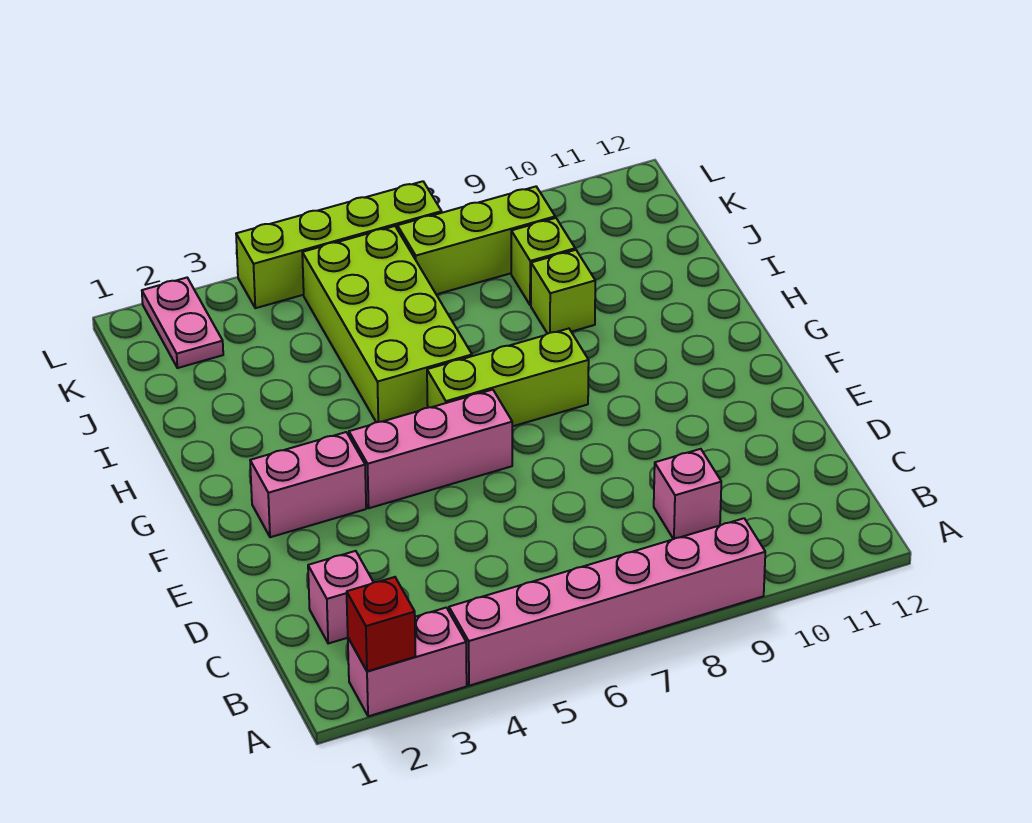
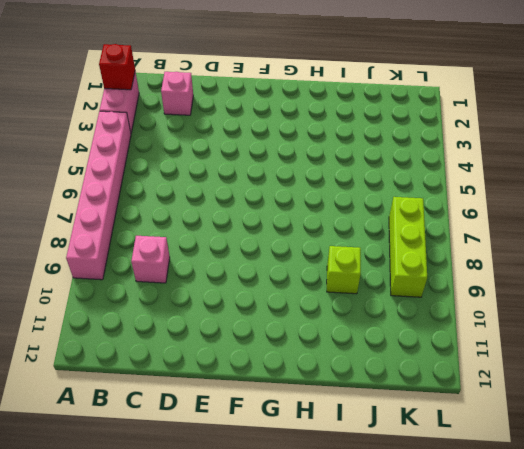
none -> pink brick F2:F3 level 1
none -> pink brick F4:F6 level 1
none -> lime brick G6:G8 level 1

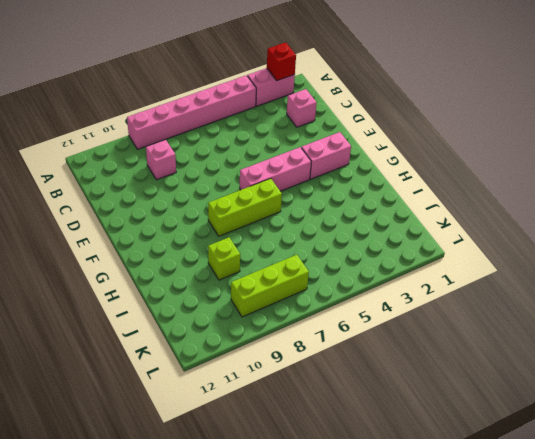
none -> lime brick H5:K6 level 1
none -> lime brick J9 level 1
none -> pink plate K2:L2 level 1

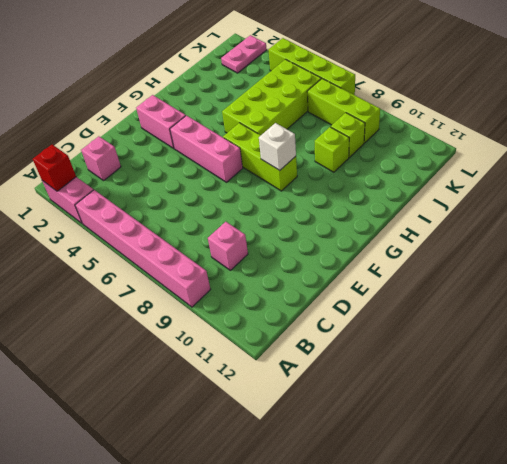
white brick G8 level 2 -> none

